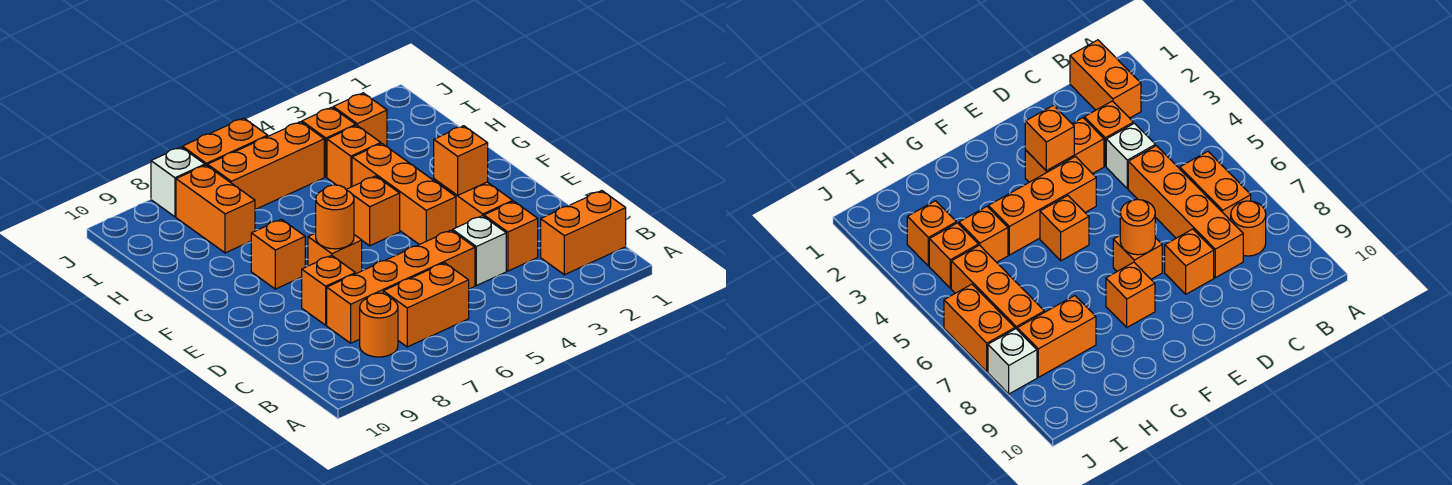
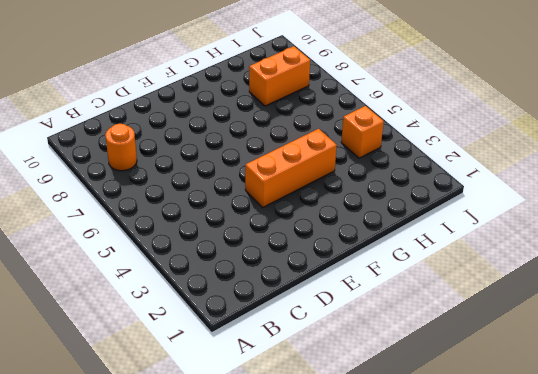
none -> orange brick B1:B2 level 1
none -> orange brick B6:B7 level 1
none -> orange brick C3 level 1

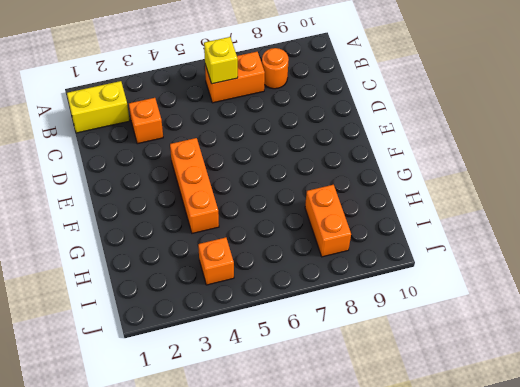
yellow brick B1:B2 level 1 -> orange brick B1:B2 level 1
yellow brick B6 level 2 -> none
none -> white brick C4 level 1
none -> orange brick C5:C8 level 1
none -> orange brick D3:E3 level 1

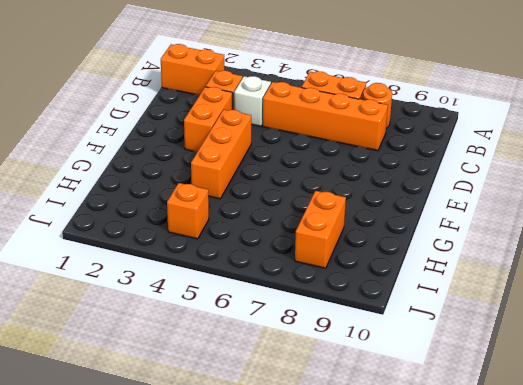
none -> orange brick D8 level 1
none -> orange brick E7 level 1
none -> orange brick F5 level 1

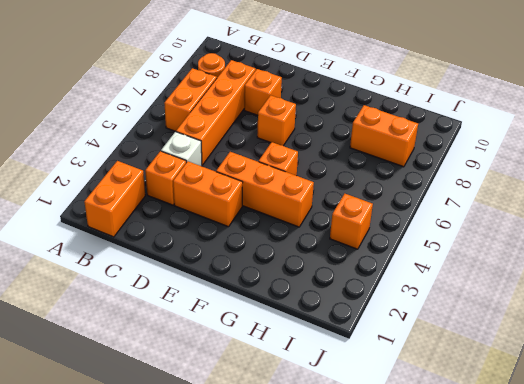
none -> orange brick F8 level 1
none -> orange brick H4 level 1
none -> orange brick I3 level 1

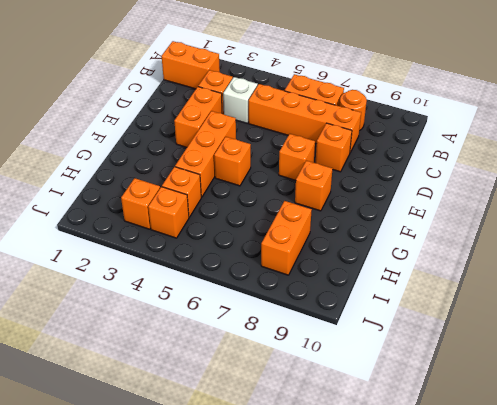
none -> orange brick I5:I7 level 1
none -> orange brick J6:J7 level 1
none -> white brick J8 level 1

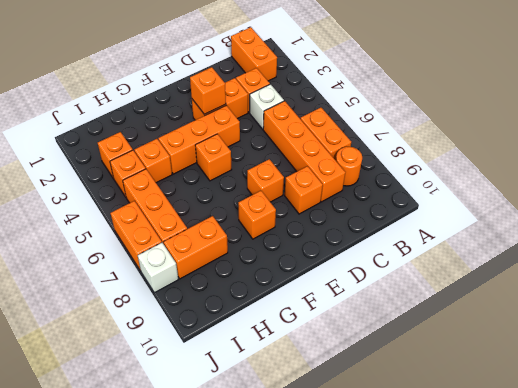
none -> orange round brick E7 level 2

